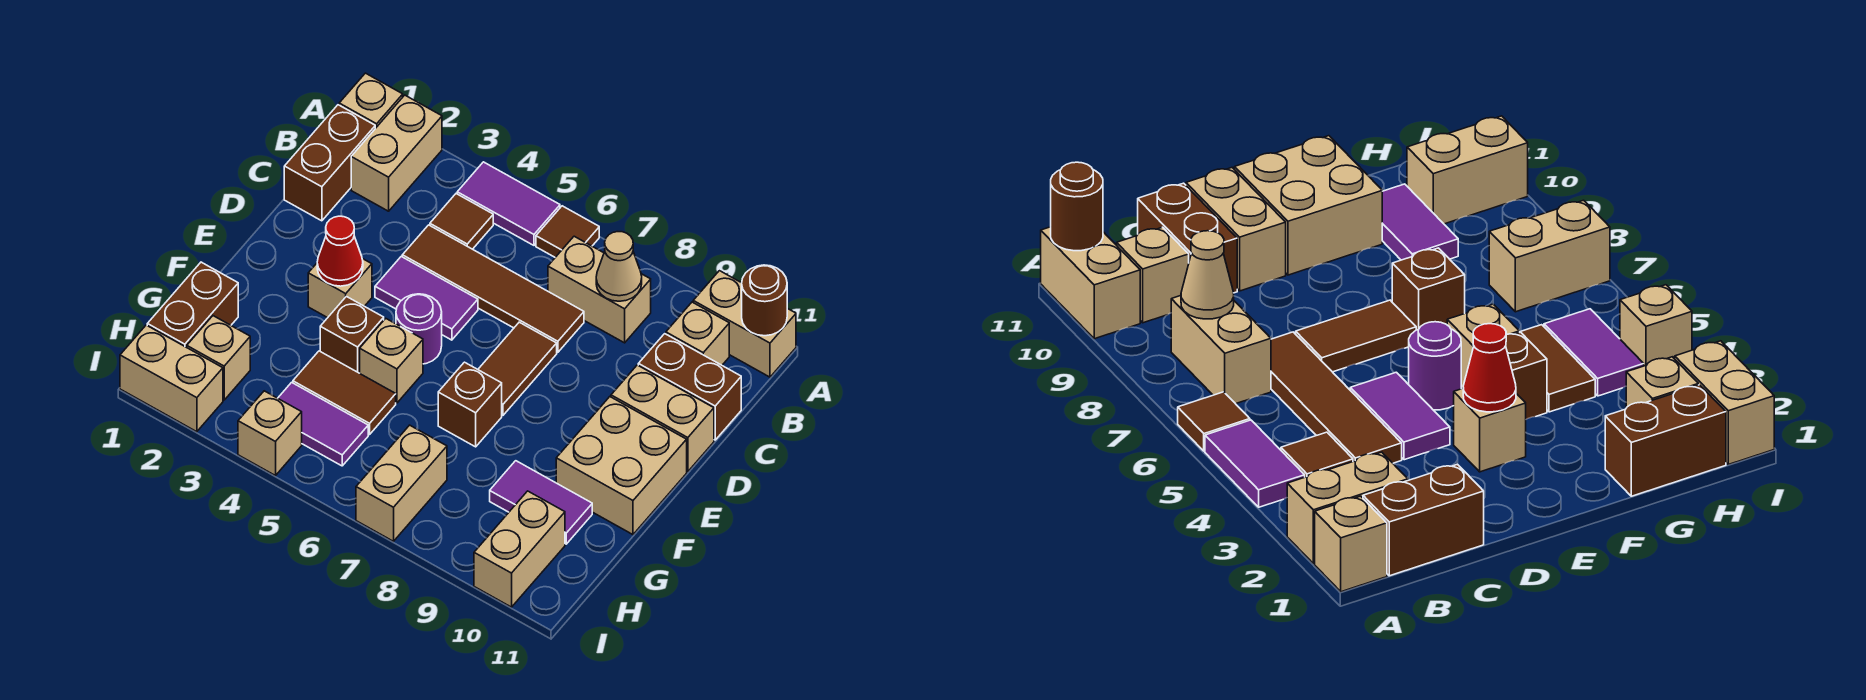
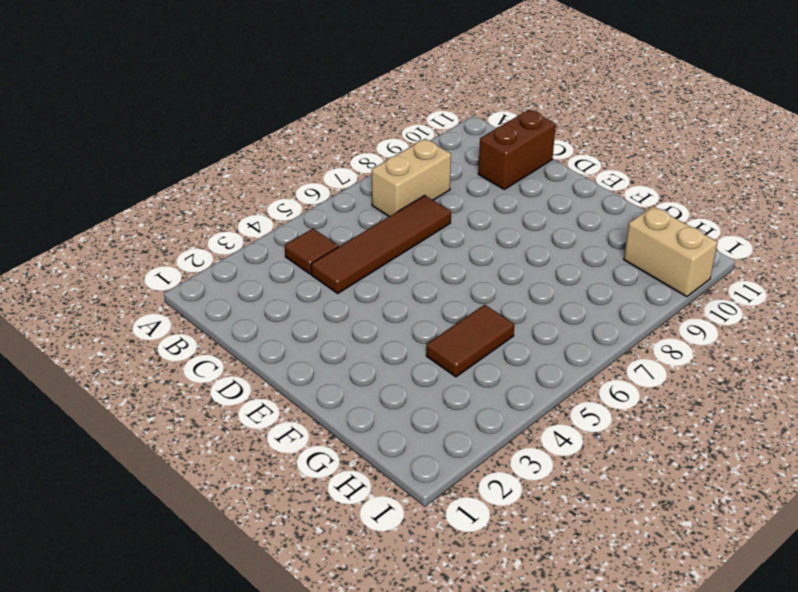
none -> tan brick A1 level 1
none -> tan brick A2:B2 level 1
none -> purple tile A4:A5 level 1
none -> brown tile A6 level 1

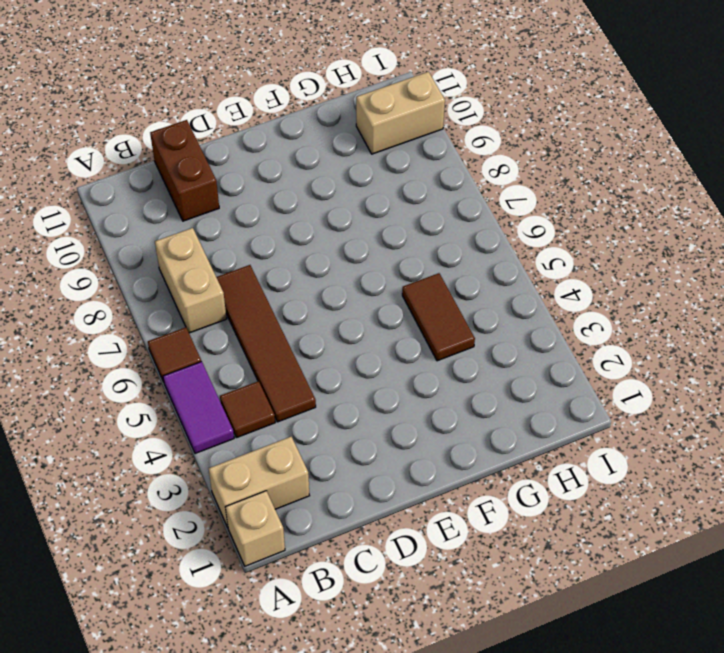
none -> tan brick A10:A11 level 1
none -> brown brick B1:C1 level 1
none -> tan brick B10 level 1
none -> purple tile D4:D5 level 1

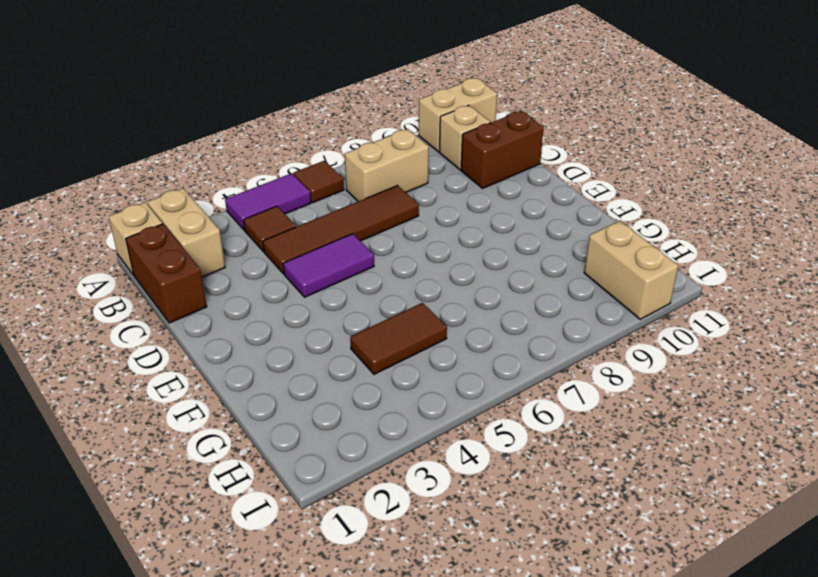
none -> brown tile D7:E7 level 1
none -> tan brick D10:D11 level 1
none -> tan brick E3 level 1
none -> purple round brick E5 level 1

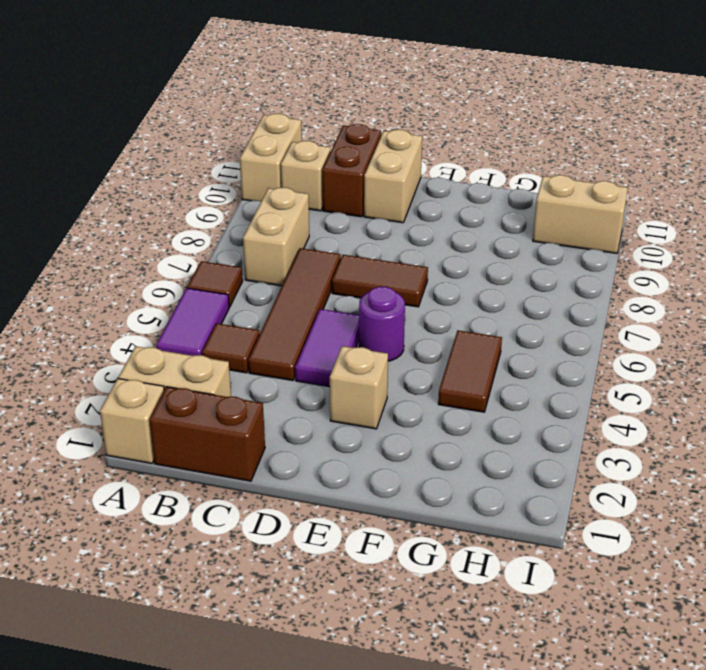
none -> tan brick E10:F11 level 1
none -> brown brick F4 level 1
none -> tan brick F5 level 1
none -> brown brick F7 level 1

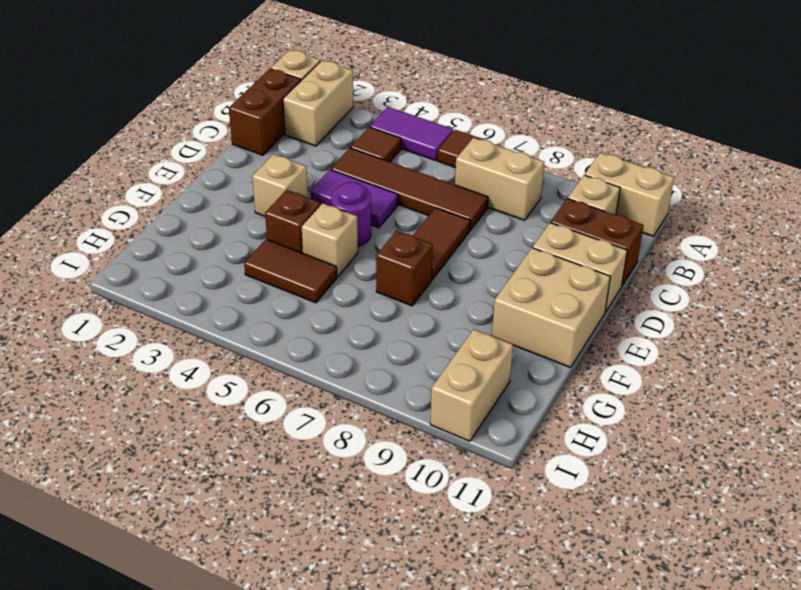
none -> brown brick G1:H1 level 1
none -> purple tile G9:G10 level 1
none -> tan brick H2 level 1
none -> purple tile H4:H5 level 1

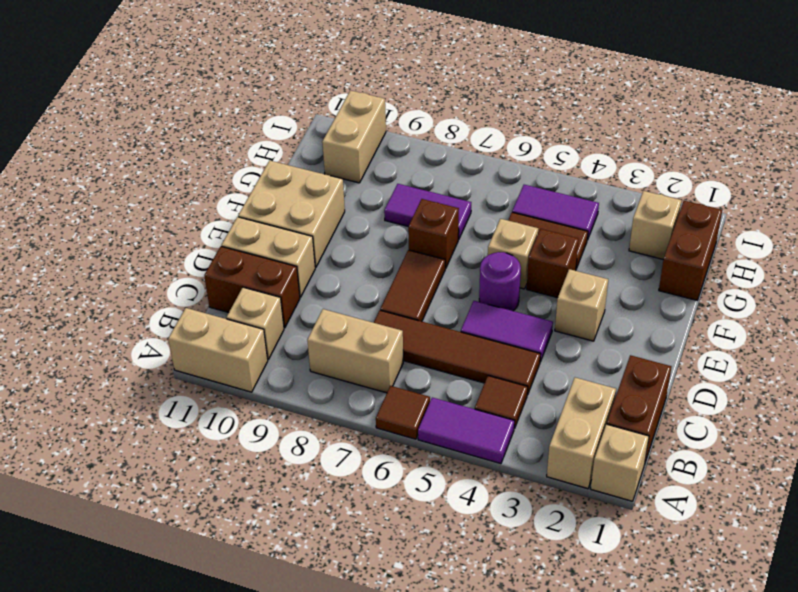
purple tile G7:G8 level 1 -> purple tile G9:G10 level 1
none -> tan brick H7:I7 level 1
none -> tan brick I1:I2 level 1
none -> tan brick I4 level 1
none -> brown round brick A11 level 2

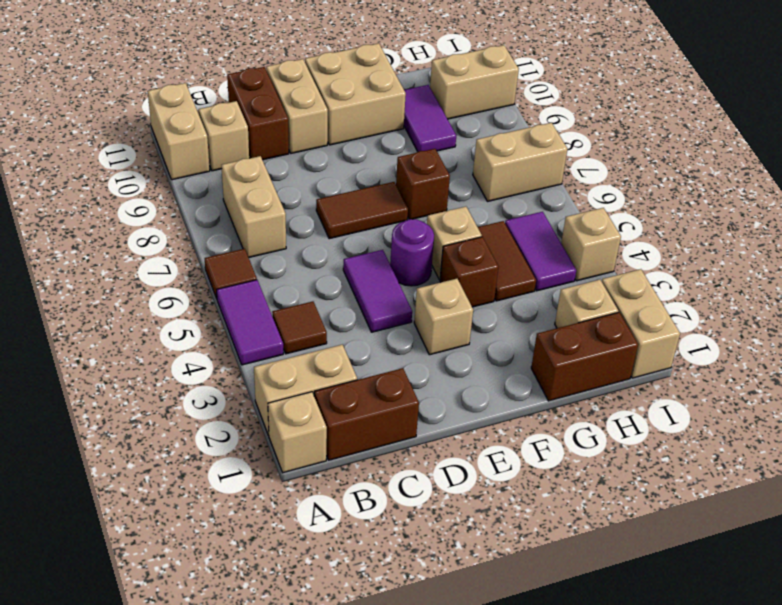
none -> brown tile C4:C7 level 1
none -> brown round brick A11 level 2
none -> tan cone B8 level 2
none -> red cone E3 level 2

